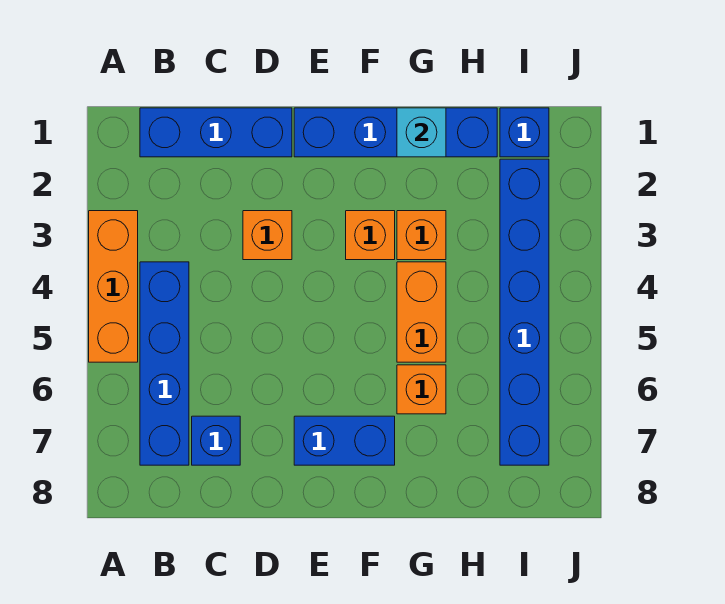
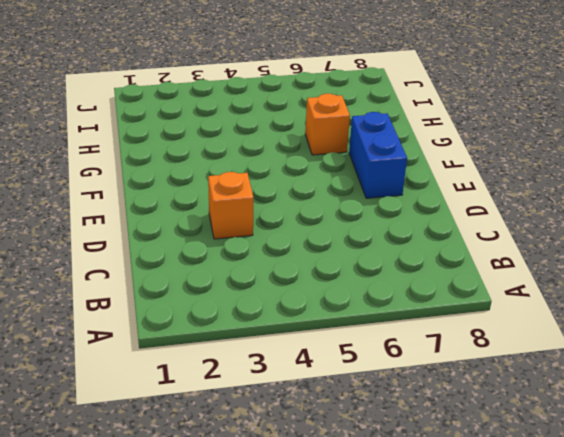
none -> orange brick A3:A5 level 1
none -> blue brick B1:D1 level 1
none -> blue brick B4:B7 level 1

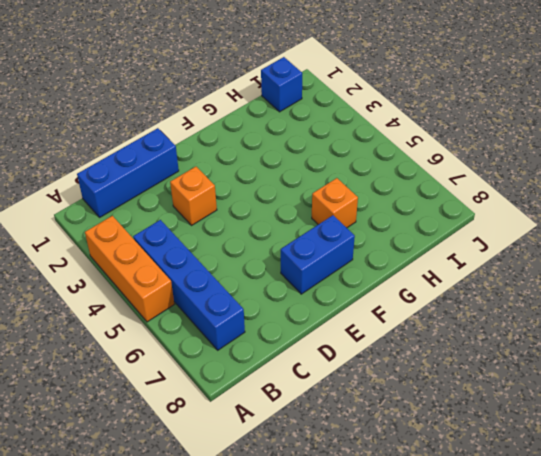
none -> blue brick C7 level 1
none -> blue brick E1:H1 level 1
none -> orange brick F3 level 1

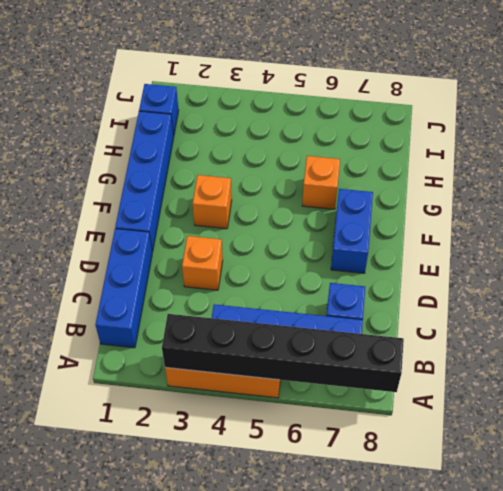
black brick A3:A8 level 2 -> none
none -> orange brick G3 level 1
none -> orange brick G4:G5 level 1
none -> blue brick I2:I7 level 1

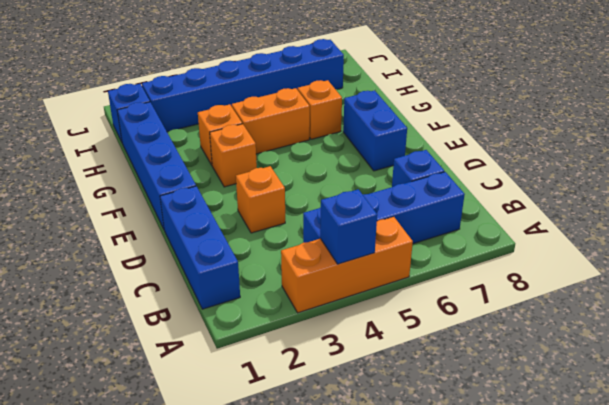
blue brick A4 level 2 -> none
none -> cyan brick G1 level 2

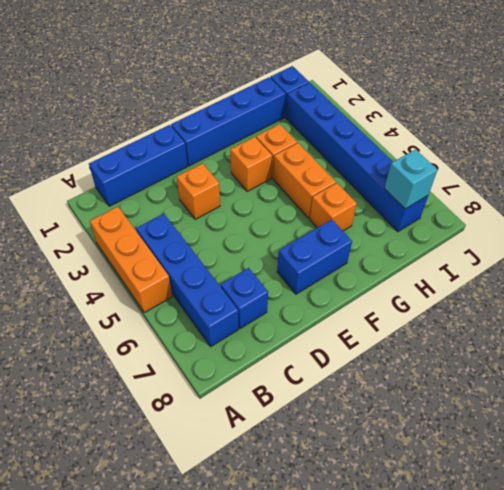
cyan brick I7 level 2 -> cyan brick G1 level 2

